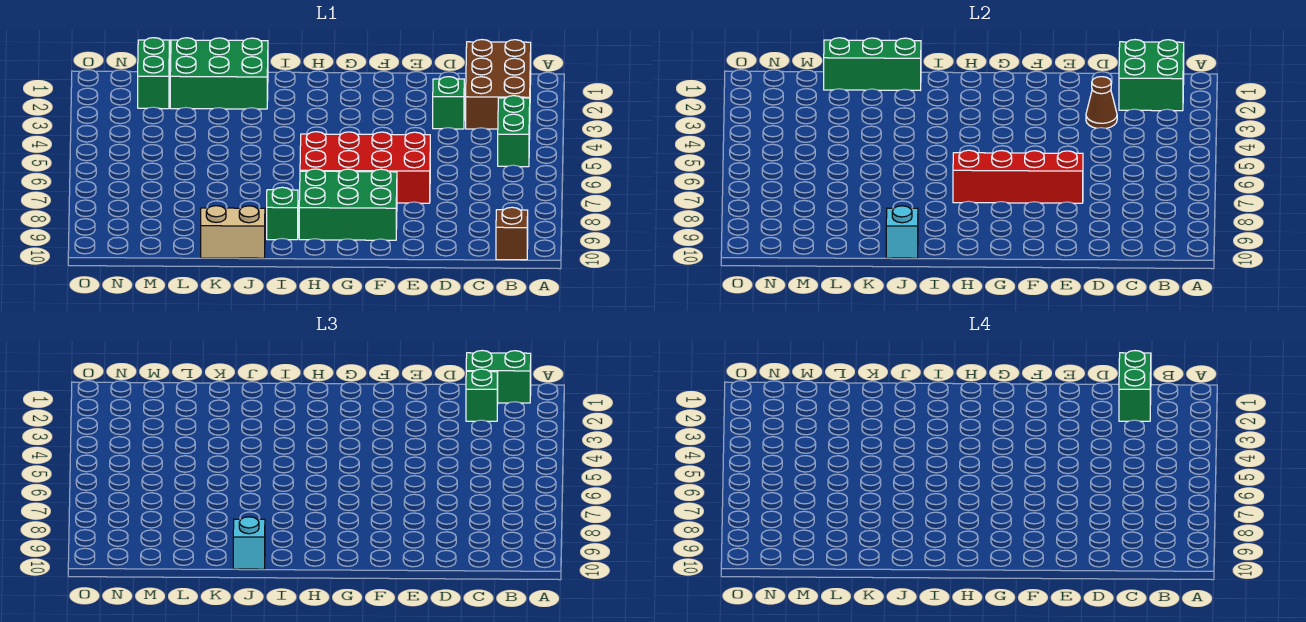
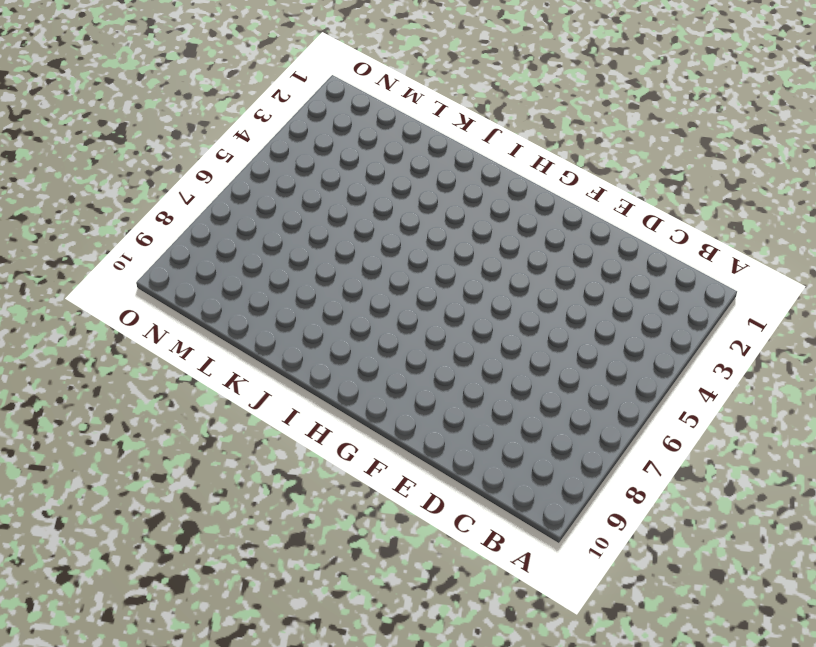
none -> brown brick B1:C3 level 1
none -> green brick B4:B5 level 1
none -> brown brick B10 level 1

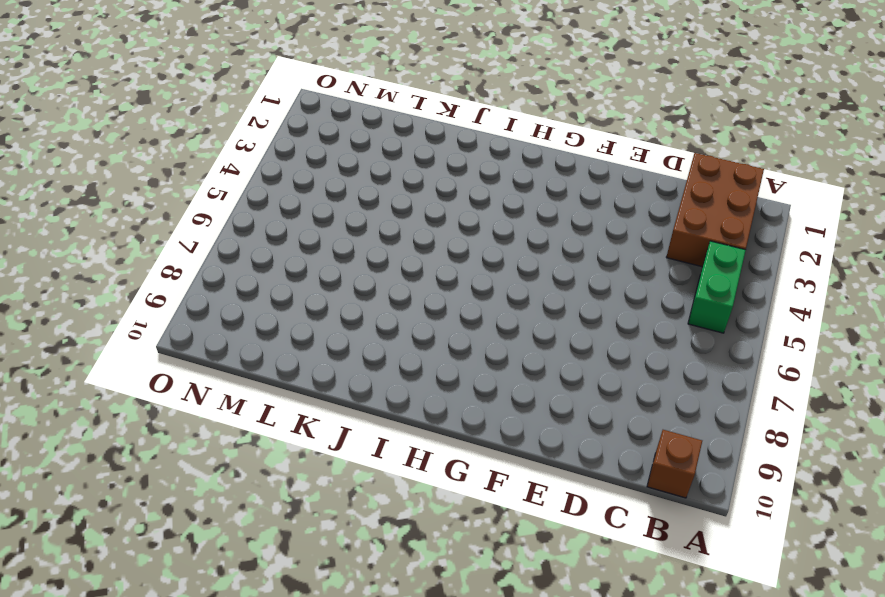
none -> green brick D3 level 1
none -> red brick E6:H7 level 1
none -> green brick F8:H9 level 1

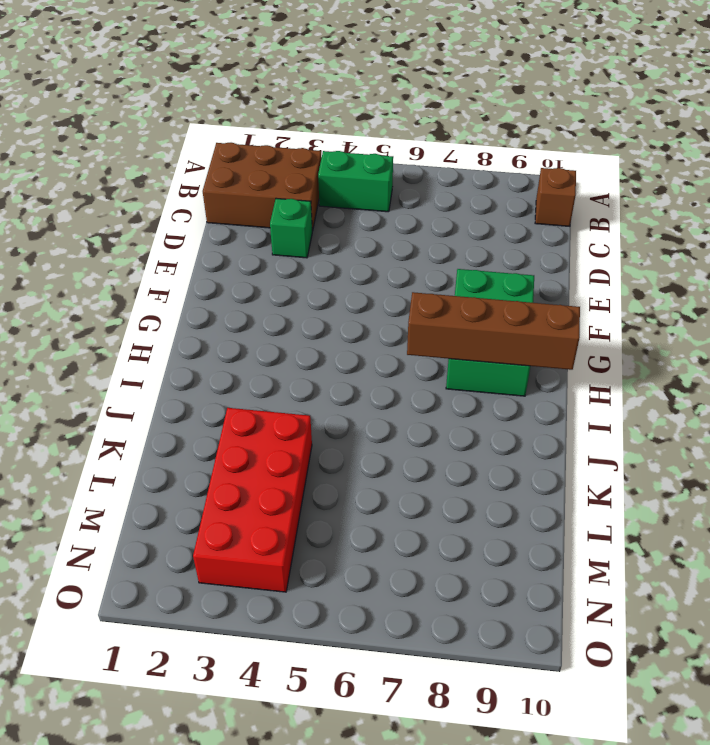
brown brick H7:H10 level 2 -> red brick E7:H7 level 2
red brick K3:N4 level 1 -> red brick E6:H7 level 1
none -> green brick I9 level 1
none -> green brick J1:L2 level 1
none -> tan brick J10:K10 level 1

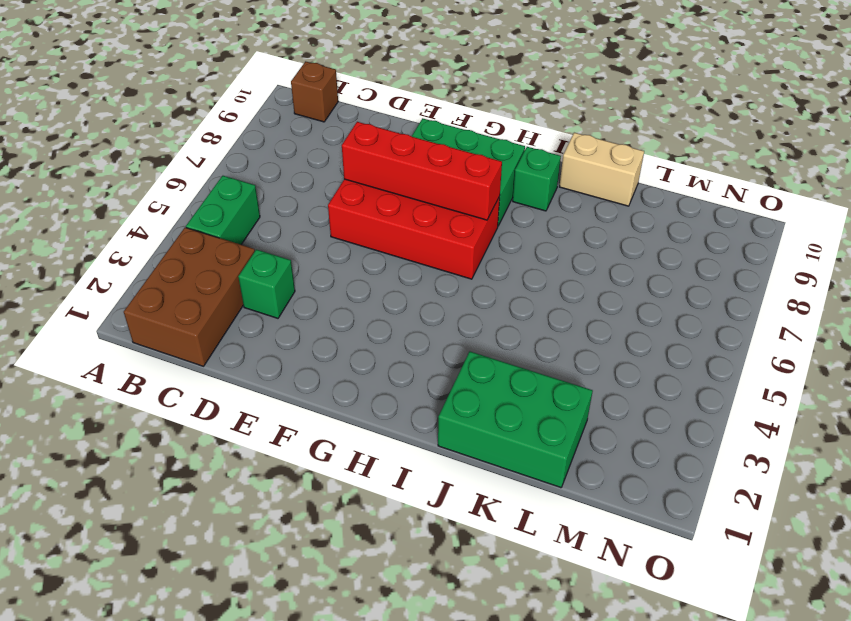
none -> green brick M1:M2 level 1
none -> green brick B1:C2 level 2
none -> brown cone D3 level 2

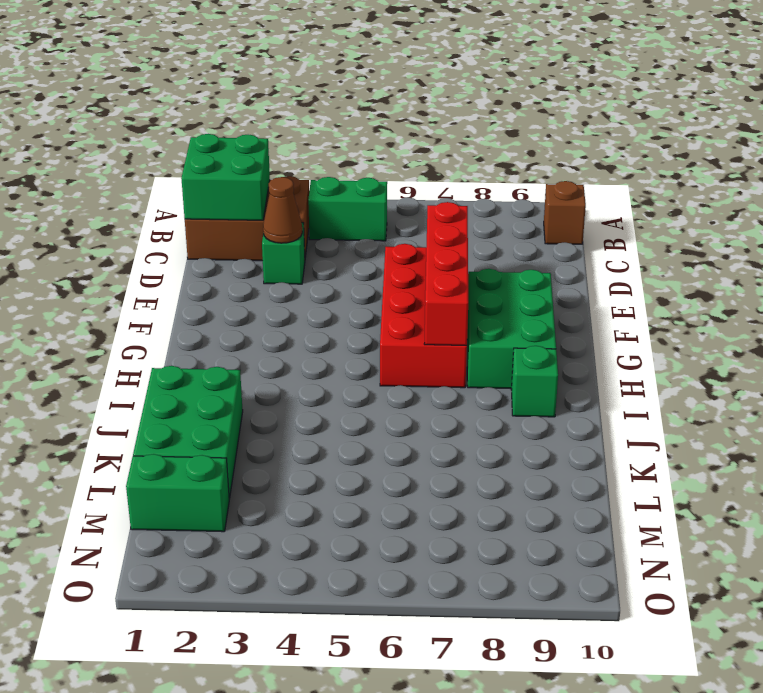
none -> tan brick J10:K10 level 1
none -> green brick J1:L1 level 2
none -> cyan brick J10 level 2

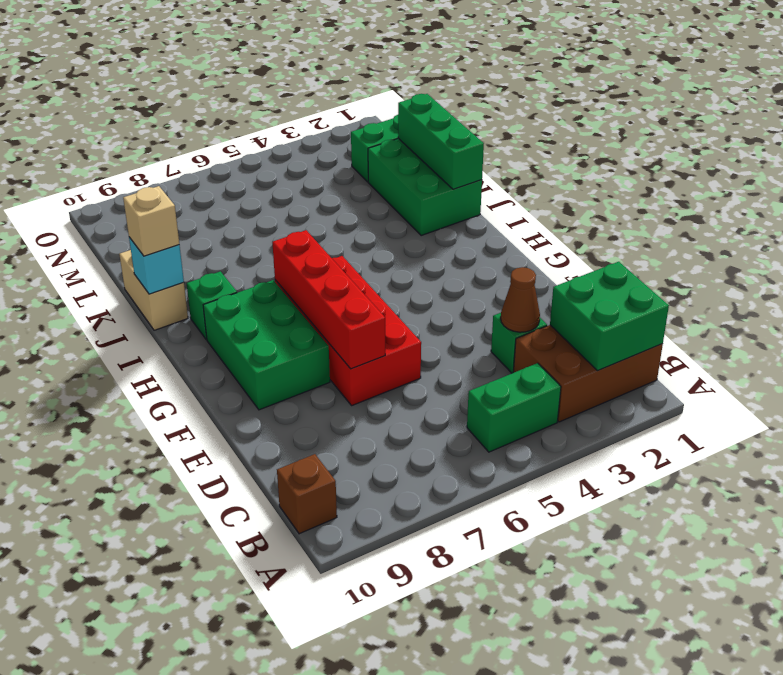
tan brick J10 level 3 -> cyan brick J10 level 3
none -> green brick B1:C1 level 3
none -> green brick C2 level 3
none -> green brick C1:C2 level 4

